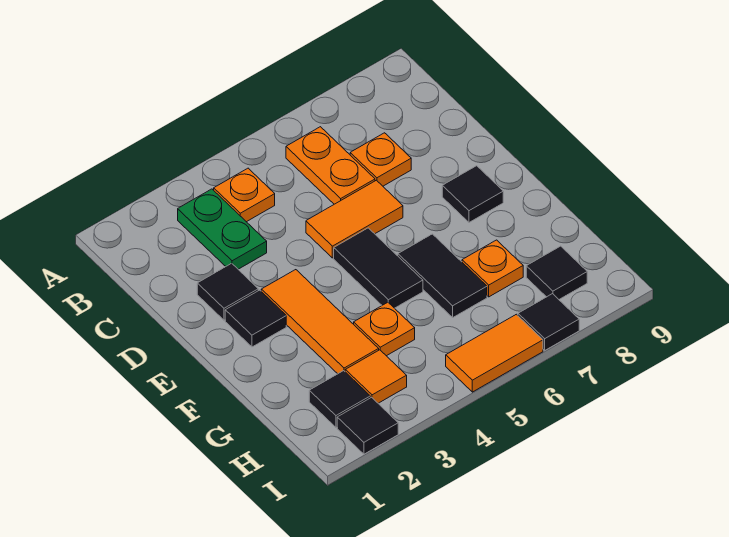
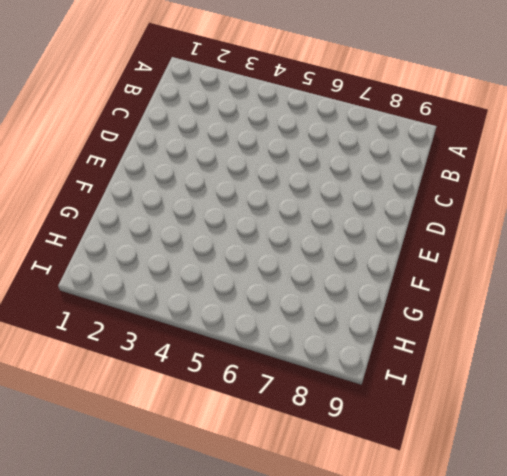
none -> green plate B3:C3 level 1
none -> orange plate B4 level 1
none -> orange plate B6:C6 level 1

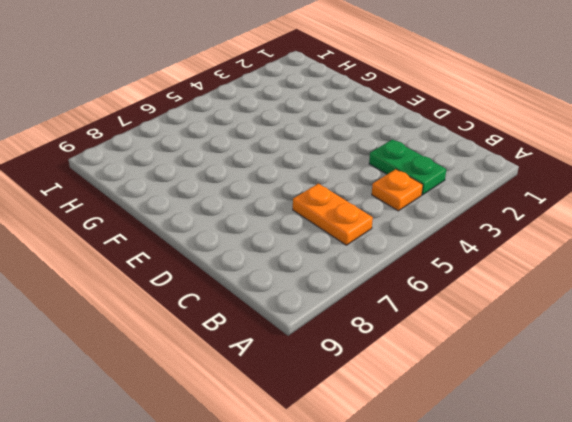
none -> orange plate C7 level 1
none -> black tile D2 level 1
none -> orange tile D5:D6 level 1

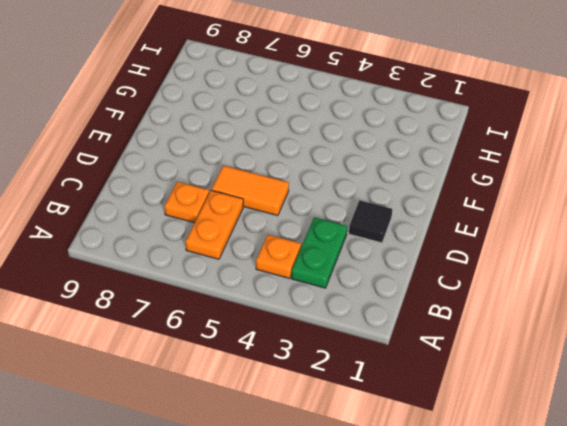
none -> black tile E2 level 1
none -> orange tile E3:G3 level 1
none -> black tile E5:F5 level 1

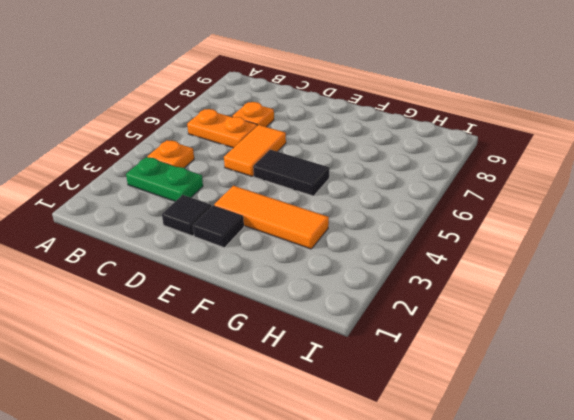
none -> black tile E8 level 1
none -> black tile F6:G6 level 1
none -> orange plate G4 level 1

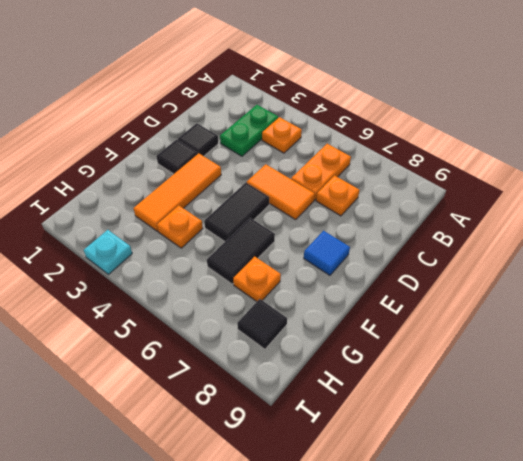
blue tile E8 level 1 -> black tile E8 level 1
cyan plate I3 level 1 -> none
none -> black tile H2 level 1
none -> orange tile H3 level 1
none -> black tile I2 level 1

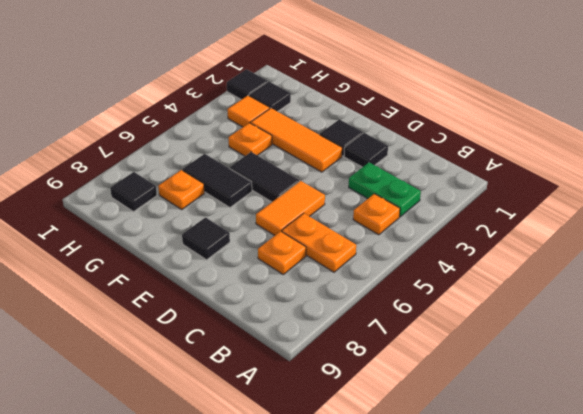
none -> orange tile I5:I6 level 1
none -> black tile I7 level 1

